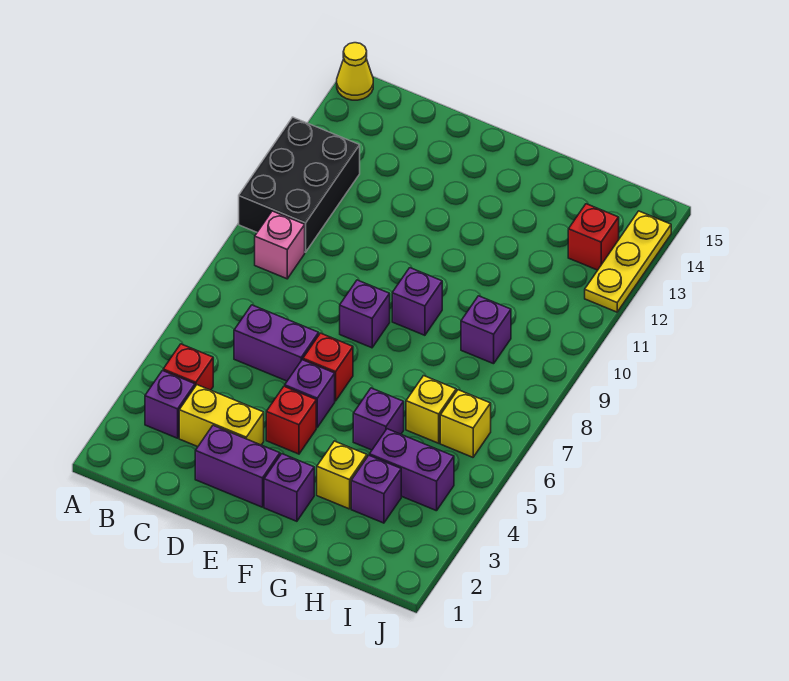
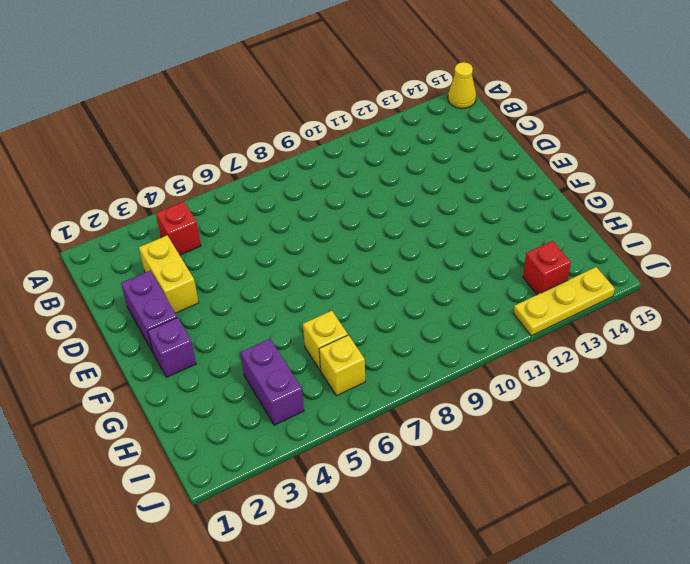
none -> black brick A10:B12 level 1
none -> purple brick B3 level 1
none -> pink brick B9 level 1

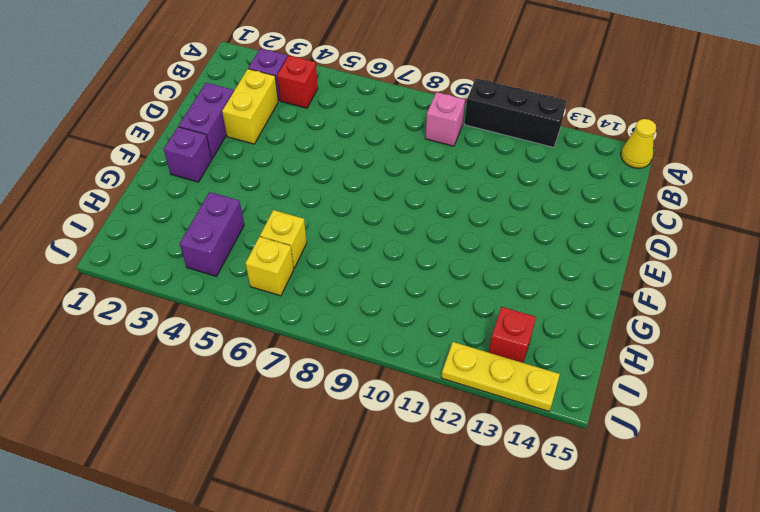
black brick A10:A12 level 1 -> black brick A10:B12 level 1
none -> purple brick C6:D6 level 1
none -> red brick E4 level 1
none -> purple brick E5 level 1

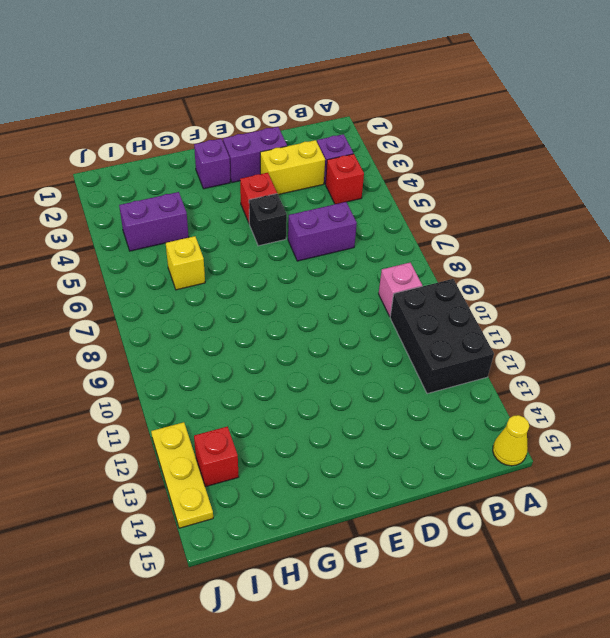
black brick E5 level 1 -> purple brick E5 level 1
none -> red brick E6 level 1
none -> purple brick E8 level 1
none -> purple brick F9 level 1

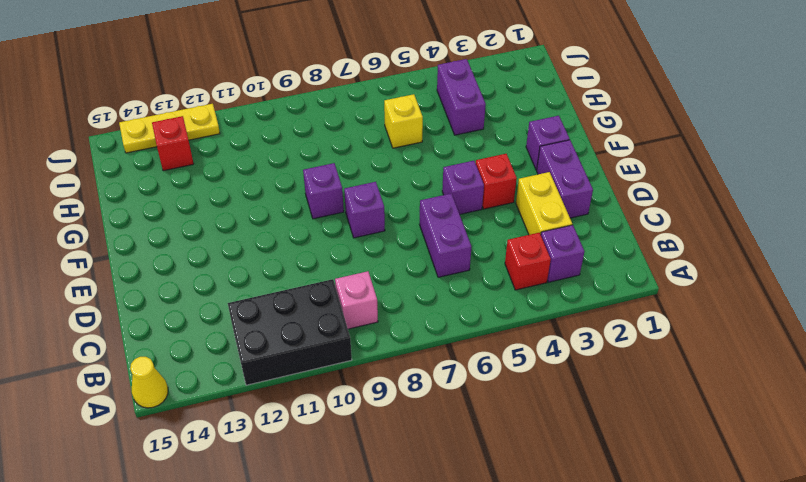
none -> red brick E6 level 1
none -> yellow brick G3 level 1
none -> purple brick G5 level 1

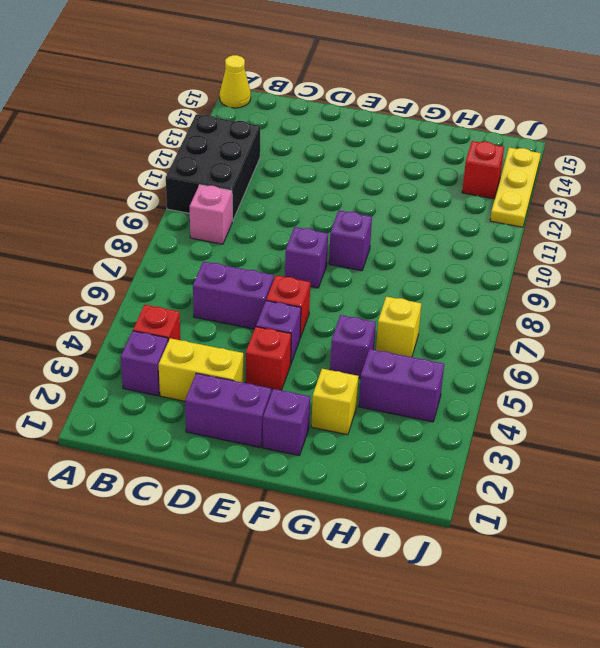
none -> purple brick H3 level 1
none -> purple brick H9 level 1
none -> yellow brick I6 level 1

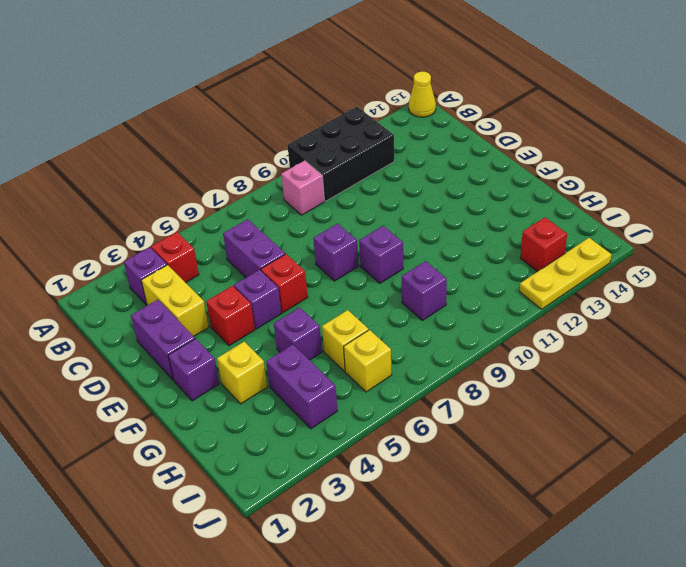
none -> purple brick H3 level 1

